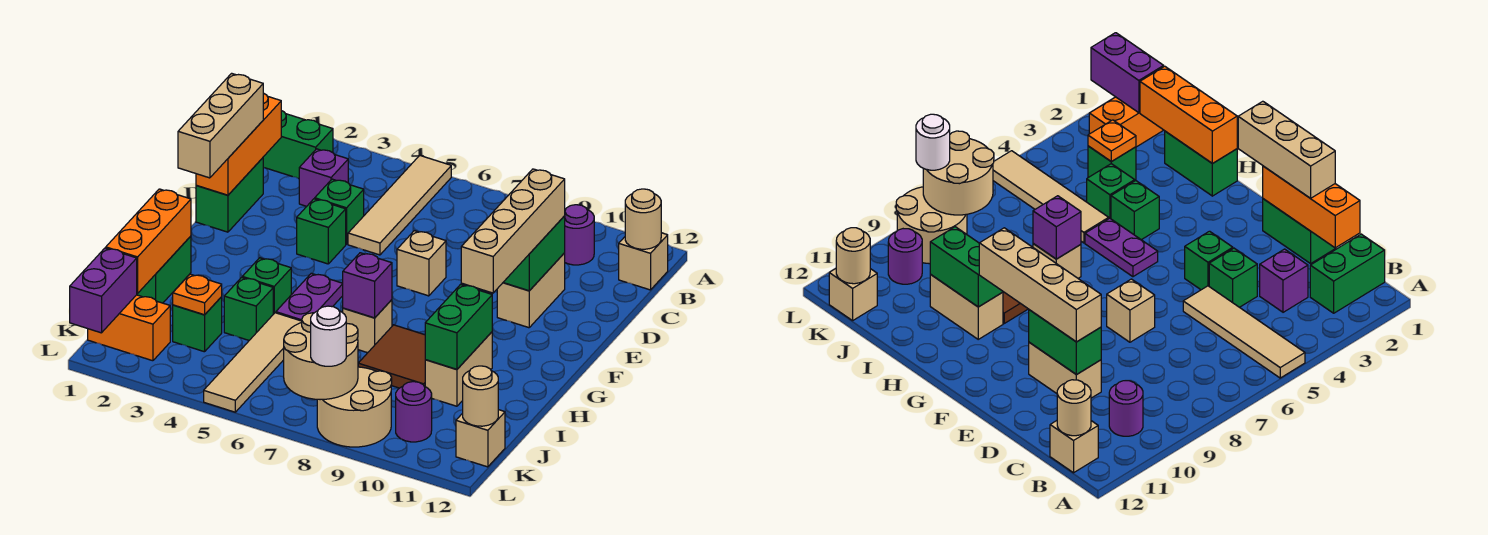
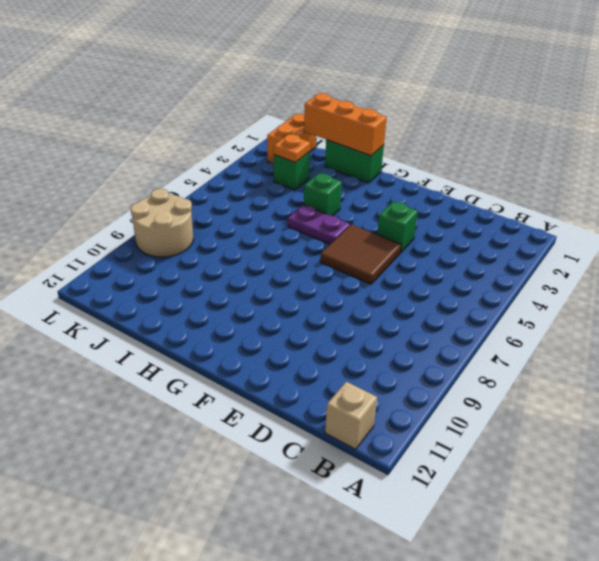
brown tile E5:F6 level 1 -> brown tile H8:I9 level 1
none -> tan tile A5:D5 level 1
none -> green brick B1:B2 level 1
none -> purple round brick B10 level 1
none -> purple brick C3 level 1

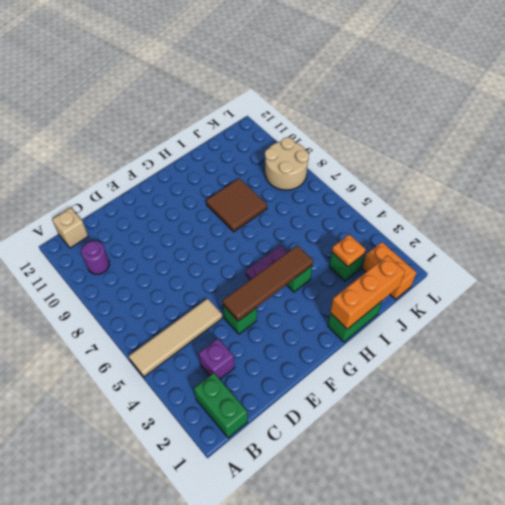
brown tile E4:H4 level 2 -> none
none -> green brick D1:E1 level 1
none -> green brick D4 level 1
none -> tan brick D10:E10 level 1
none -> tan brick E7 level 1

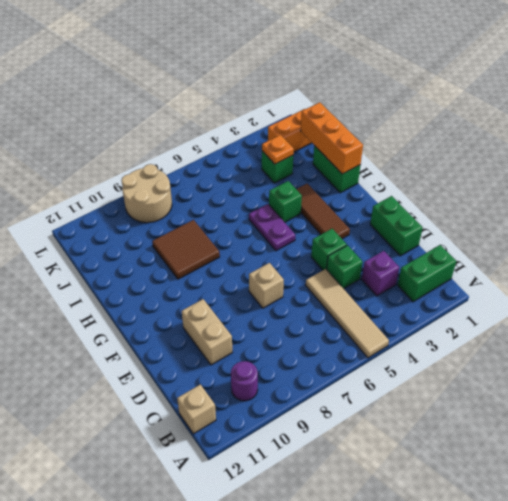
brown tile F3:H3 level 1 -> none
none -> tan brick H7 level 1
none -> tan brick H10:I10 level 1
none -> green brick I4 level 1
none -> tan tile I5:L5 level 1

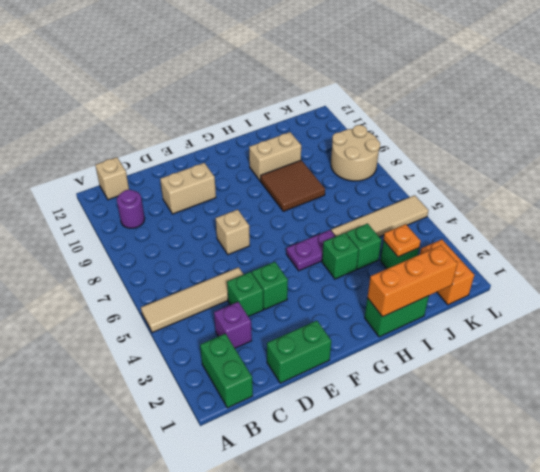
none -> tan brick H7 level 1
none -> purple round brick K10 level 1
none -> tan brick K12 level 1
none -> tan round brick B12 level 2

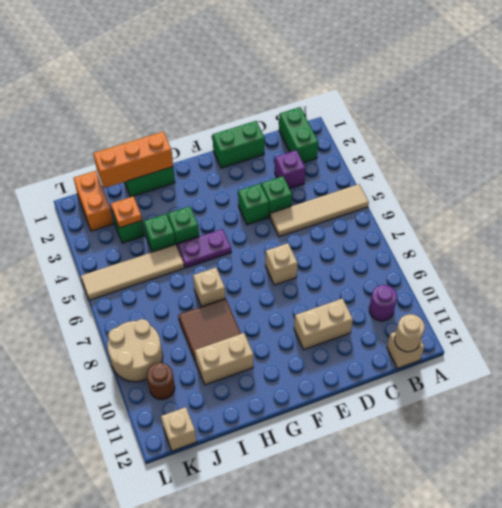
brown round brick K10 level 1 -> purple round brick K10 level 1
none -> orange brick C1:E1 level 2
none -> green brick D10:E10 level 2
none -> purple brick H7 level 2
none -> green brick H10:I10 level 2

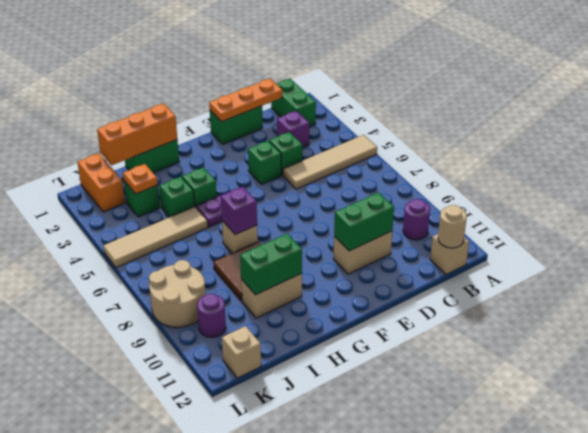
orange plate C1:E1 level 2 -> orange brick C1:E1 level 2
none -> tan brick E7 level 1
none -> purple brick K1:L1 level 2
none -> tan round brick K7:L8 level 2
none -> tan round brick K12 level 2

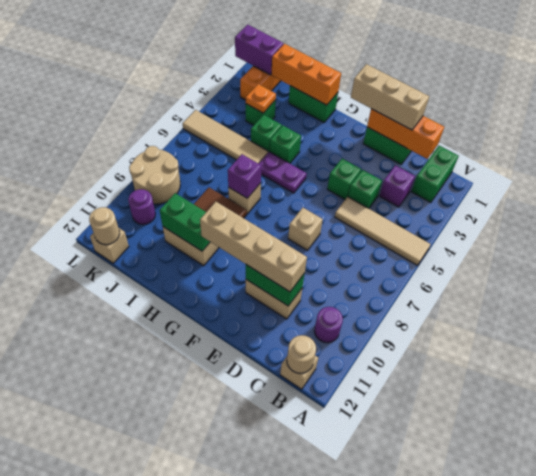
none -> tan round brick K7:L8 level 2
none -> white round brick L8 level 3

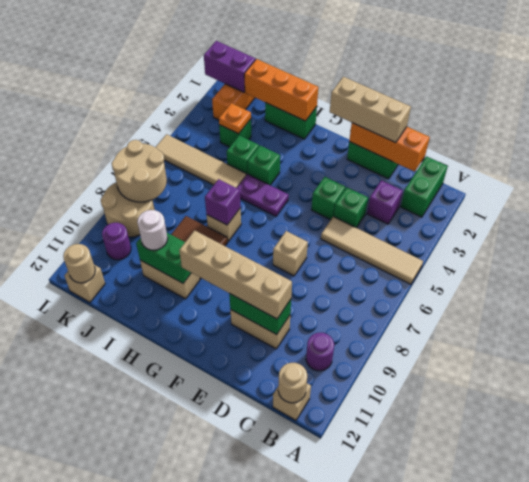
white round brick I10 level 3 -> white round brick L8 level 3

